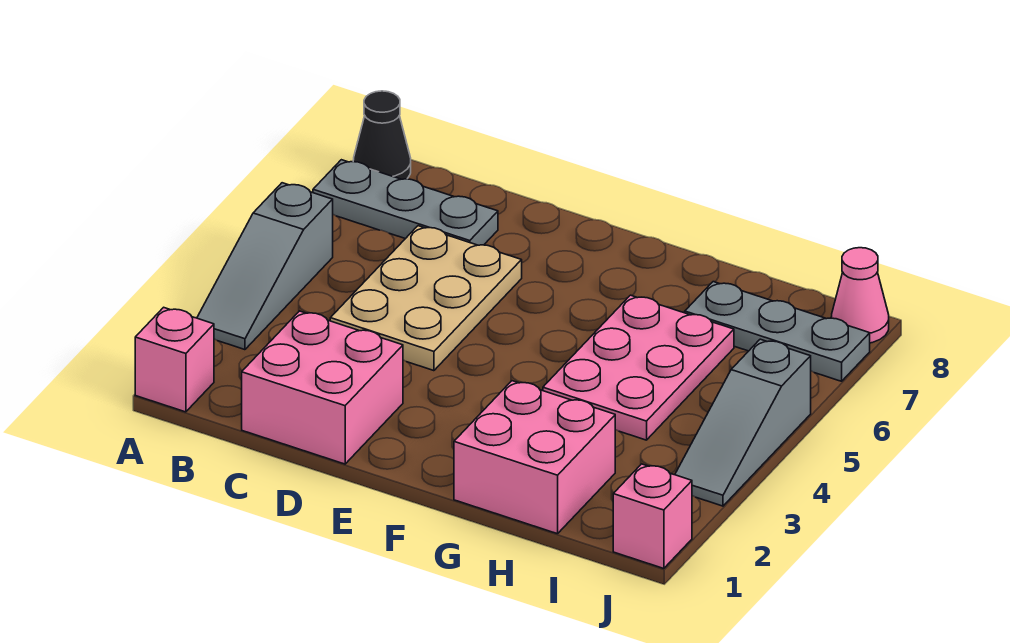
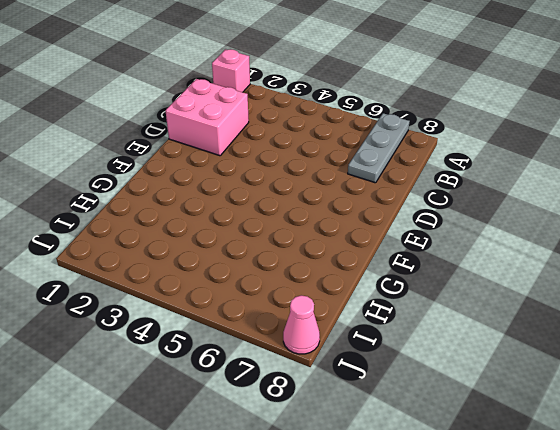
none -> grey slope A3:A5 level 1 top 5
none -> black cone A8 level 1
none -> tan plate C4:D6 level 1

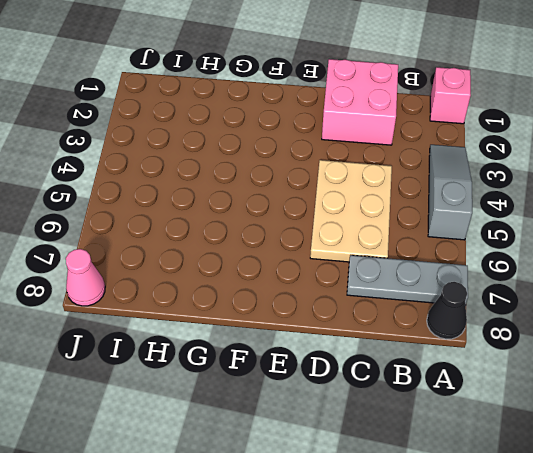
none -> pink brick G1:H2 level 1
none -> pink plate G4:H6 level 1
none -> grey plate H7:J7 level 1

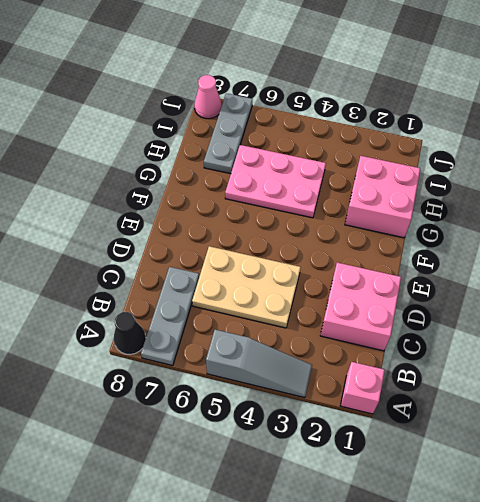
none -> pink brick J1 level 1
none -> grey slope J3:J5 level 1 top 5

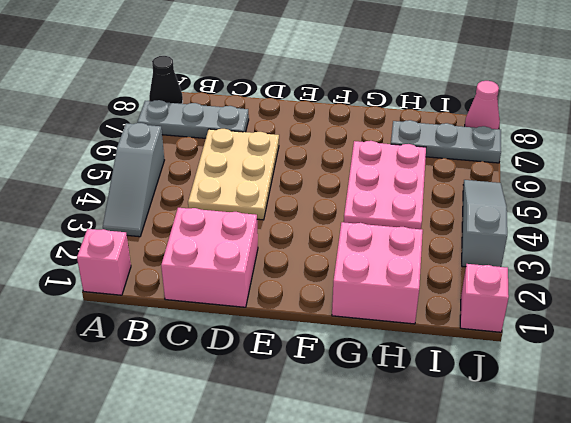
grey slope J3:J5 level 1 top 3 -> grey slope J3:J5 level 1 top 5

